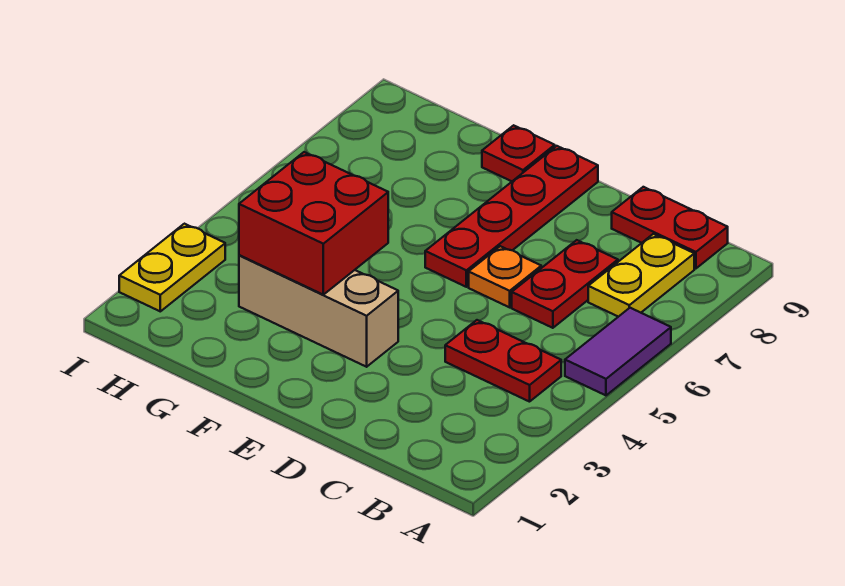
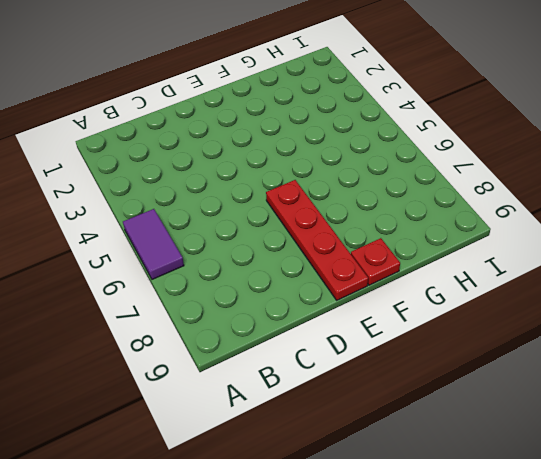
none -> red plate B4:C4 level 1
none -> yellow plate B7:B8 level 1

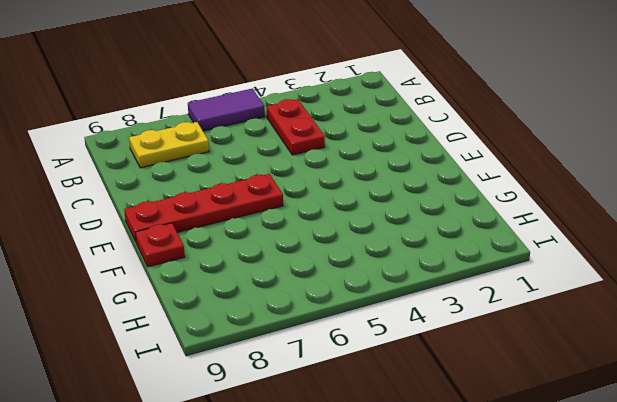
none -> red plate B9:C9 level 1
none -> red plate C6:C7 level 1

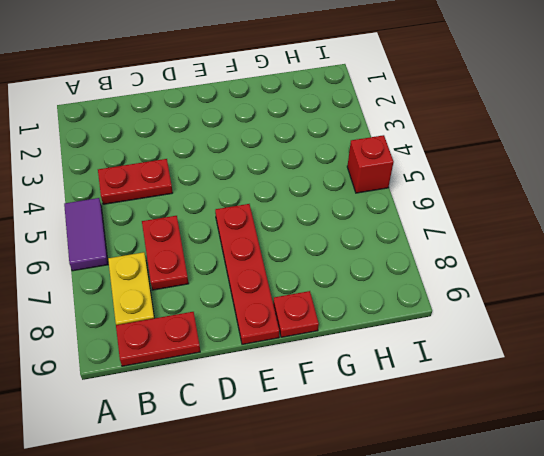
red brick I5 level 1 -> none
none -> orange plate D6 level 1
none -> tan brick E3:G3 level 1

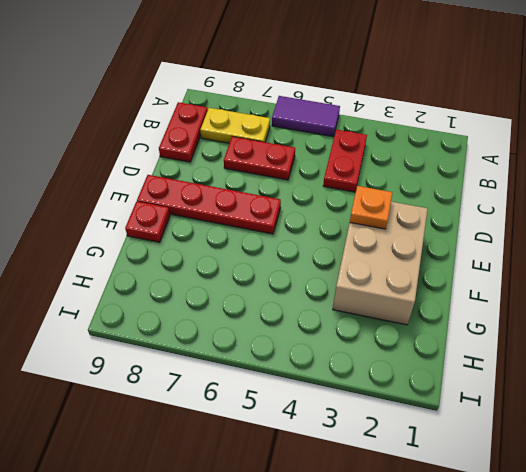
tan brick E2:G3 level 1 -> tan brick E3:G3 level 1
orange plate E3 level 2 -> orange plate D6 level 1
none -> yellow plate I2:I3 level 1
none -> red brick F3:G4 level 2

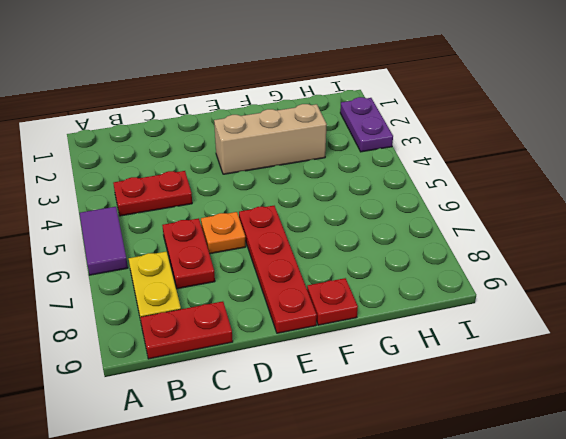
purple plate I2:I3 level 1 -> yellow plate I2:I3 level 1
none -> red brick F3:G4 level 2

